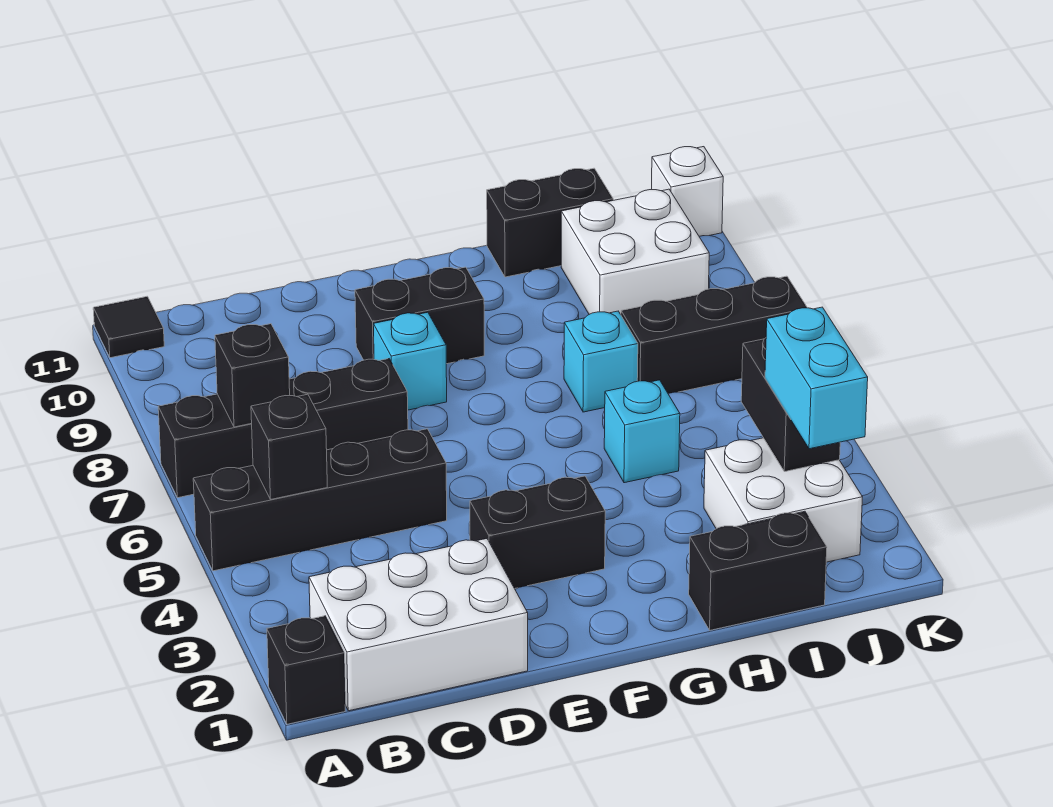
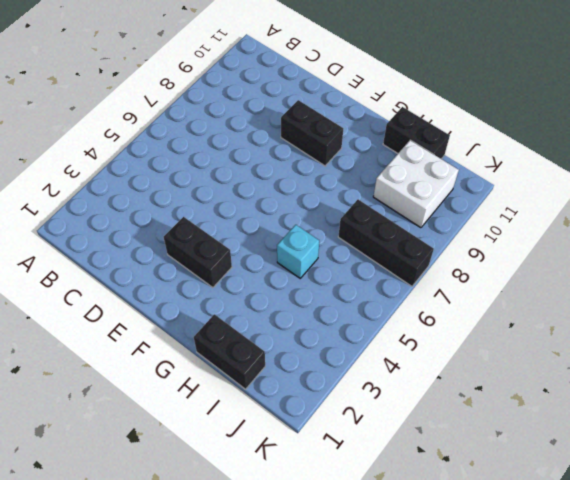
none -> black brick A1 level 1
none -> black brick A5:D5 level 1
none -> black brick A7:D7 level 1

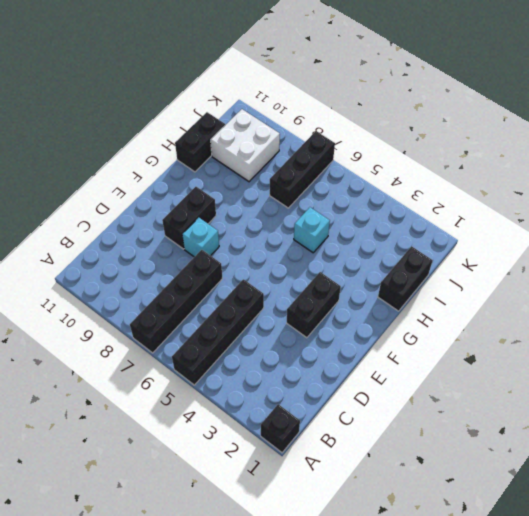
none -> black tile A11 level 1
none -> white brick B1:D2 level 1
none -> cyan brick H7 level 1

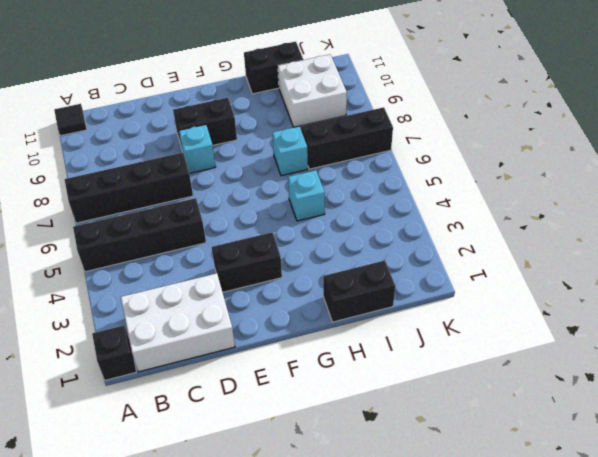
none -> white brick I2:J3 level 1
none -> white brick K11 level 1
none -> black brick B5 level 2

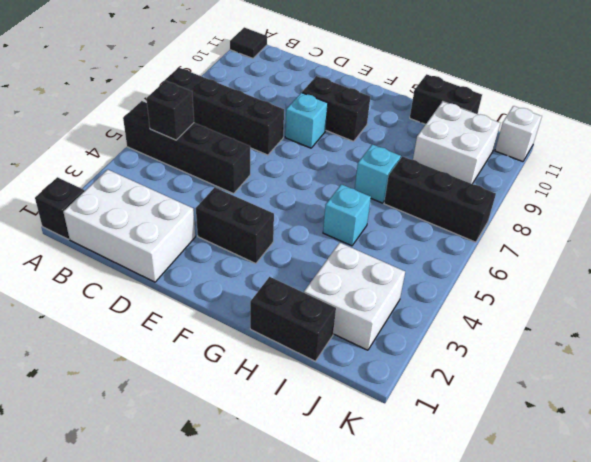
none -> black brick B7 level 2
none -> black brick J3:J4 level 2
none -> cyan brick J2:J3 level 3

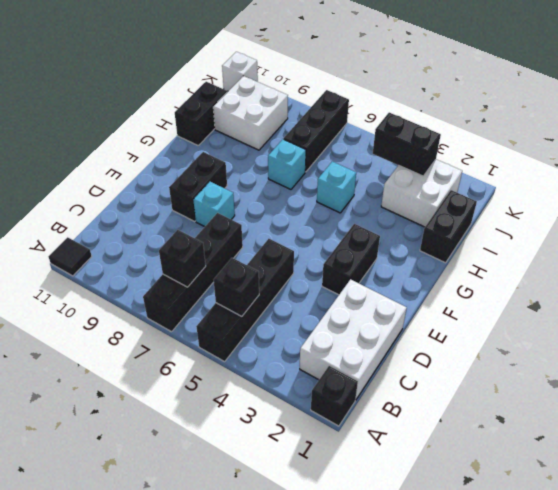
none -> cyan brick J2:J3 level 3

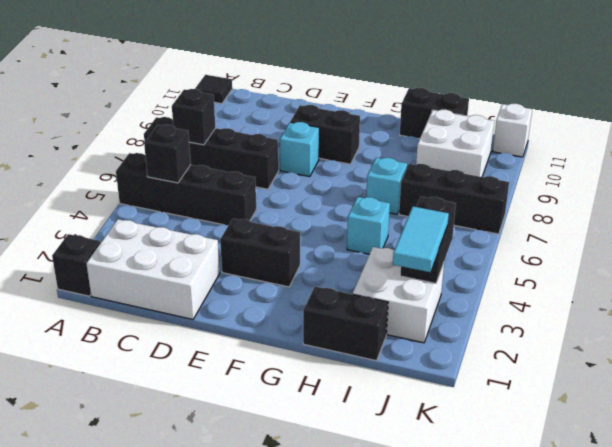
cyan tile J2:J3 level 3 -> cyan brick J2:J3 level 3

